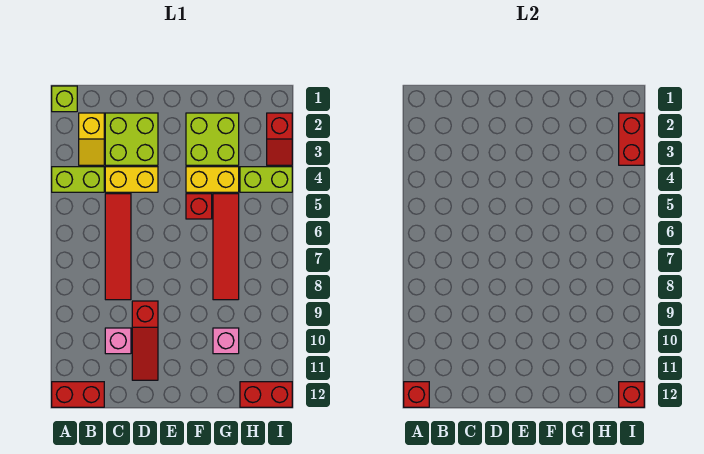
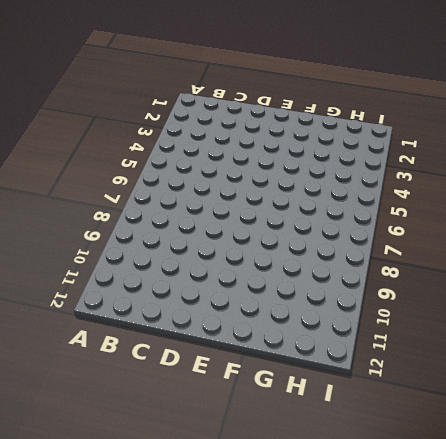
none -> lime brick A1 level 1
none -> lime brick A4:B4 level 1
none -> red brick A12:B12 level 1

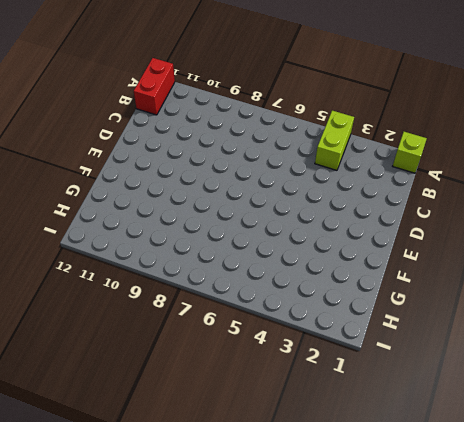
none -> yellow slope B2:B3 level 1 top 2
none -> lime brick C2:D3 level 1
none -> yellow brick C4:D4 level 1

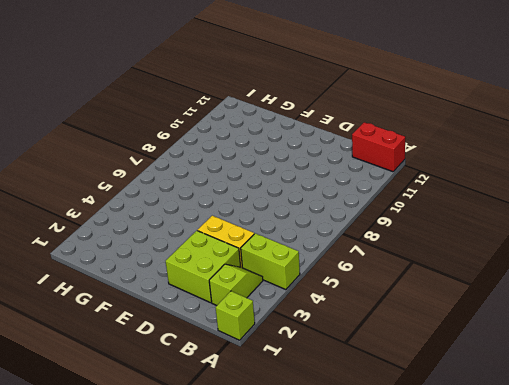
lime slope B2:B3 level 1 top 2 -> yellow slope B2:B3 level 1 top 2
none -> red tile C5:C8 level 1
none -> pink brick C10 level 1
none -> red slope D9:D11 level 1 top 9

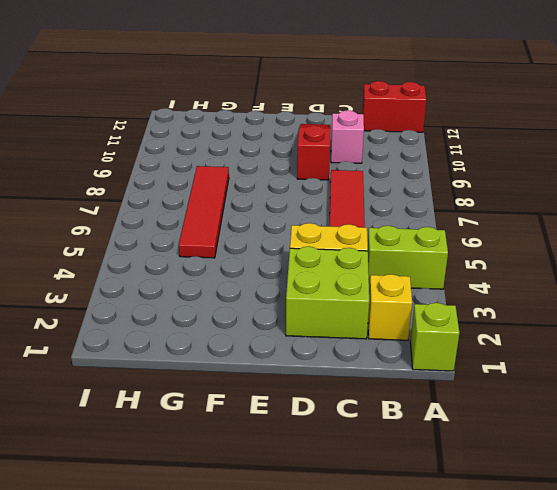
none -> lime brick F2:G3 level 1
none -> yellow brick F4:G4 level 1
none -> red brick F5 level 1

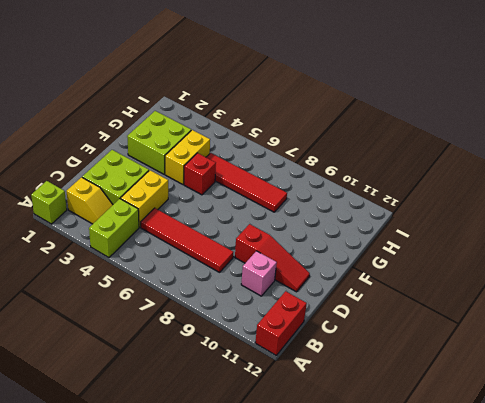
none -> pink brick G10 level 1
none -> lime brick H4:I4 level 1
none -> red brick H12:I12 level 1

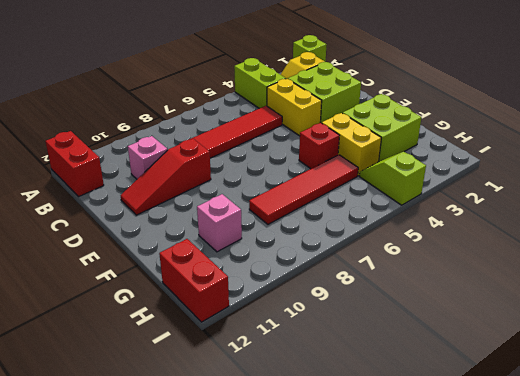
lime slope H4:I4 level 1 top I -> lime brick H4:I4 level 1
none -> red slope I2:I3 level 1 top 2
none -> red brick A12 level 2
none -> red brick I2:I3 level 2

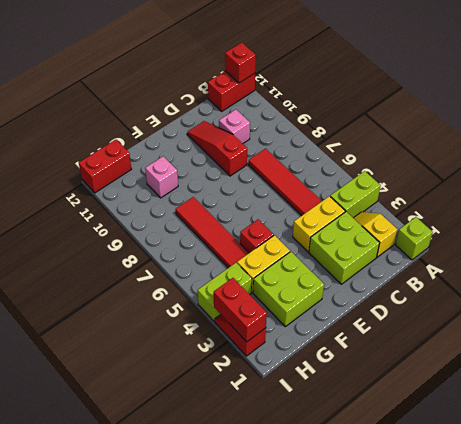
none -> red brick I12 level 2

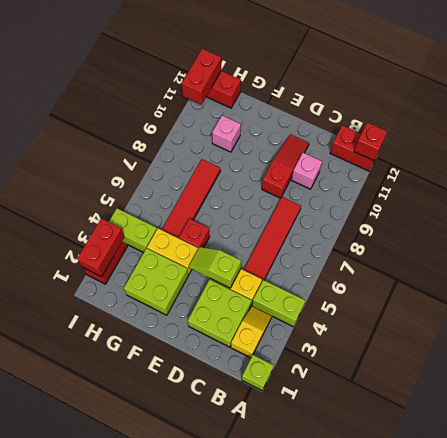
lime slope D4:E4 level 2 top D -> none
red brick I11:I12 level 2 -> red brick I12 level 2

